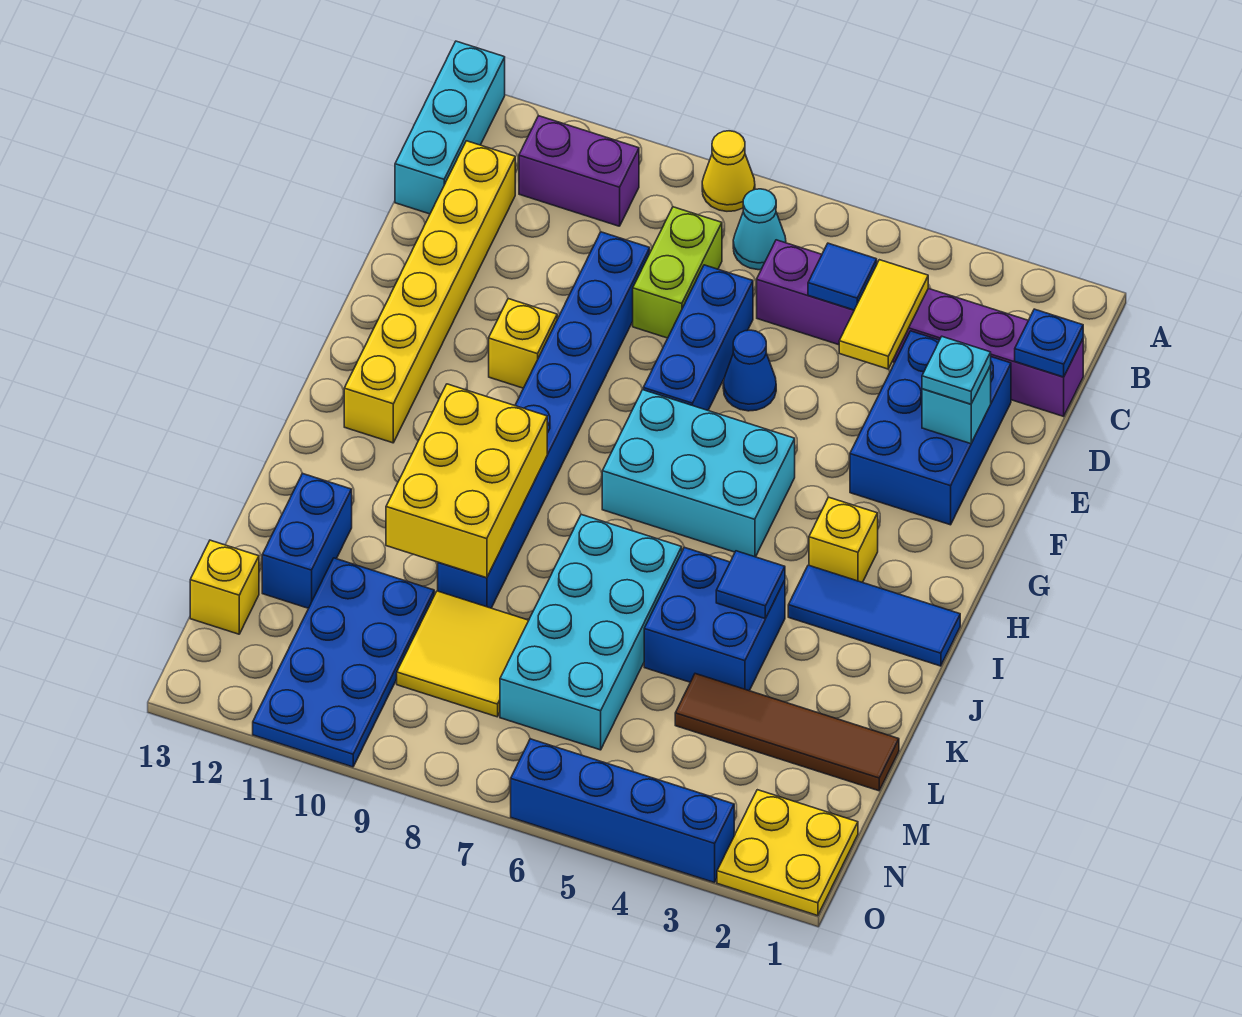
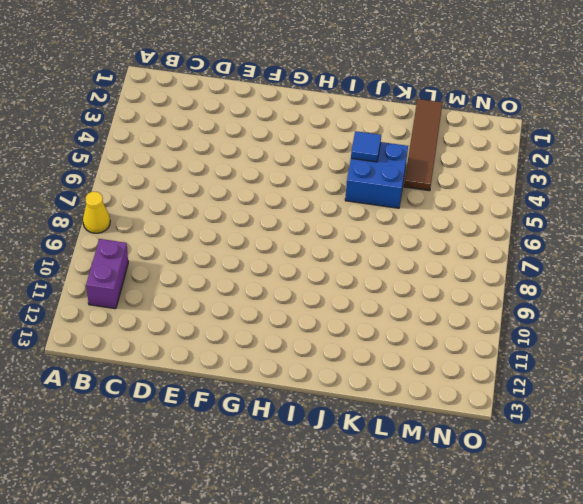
none -> cyan brick A13:C13 level 1
none -> cyan cone B7 level 1
none -> purple brick C1:C6 level 1
none -> lime brick C8:D8 level 1

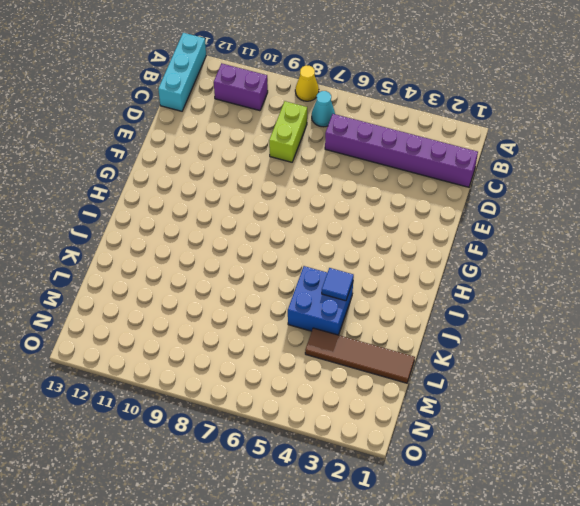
none -> yellow brick C12:H12 level 1
none -> blue brick D2:F3 level 1
none -> blue brick D7:F7 level 1
none -> blue brick D9:K9 level 1

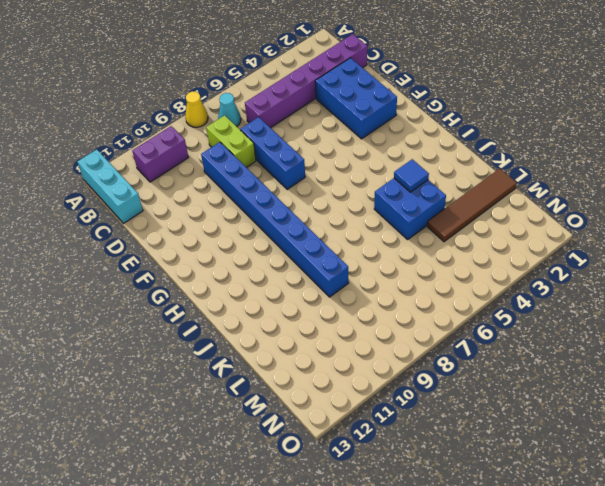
none -> yellow brick C12:H12 level 1
none -> blue cone E6 level 1
none -> yellow brick F10 level 1
none -> cyan brick G5:H7 level 1

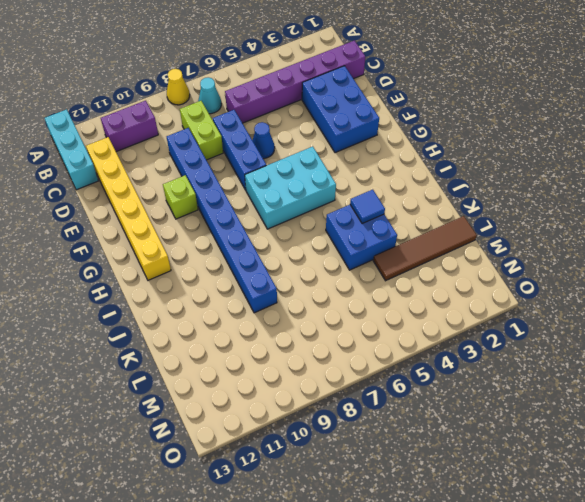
lime brick F10 level 1 -> yellow brick F10 level 1
none -> yellow brick H3 level 1
none -> blue tile I1:I3 level 1
none -> cyan brick J6:M7 level 1
none -> blue brick K12:L12 level 1

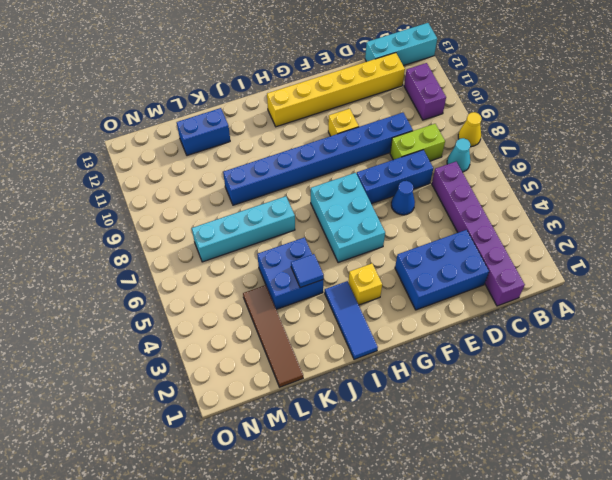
cyan brick J7:M7 level 1 -> cyan brick J6:M7 level 1
none -> yellow tile L8:M9 level 1
none -> blue plate L10:O11 level 1
none -> yellow brick M13 level 1
none -> yellow plate N1:O2 level 1

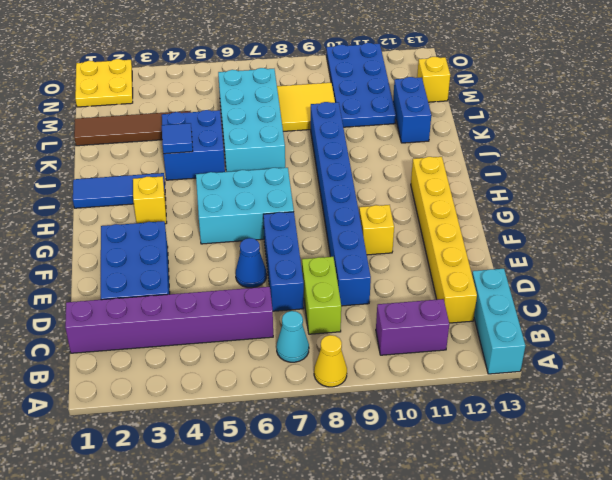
none -> blue brick O3:O6 level 1
none -> blue plate C1 level 2
none -> yellow tile C4:D4 level 2
none -> blue tile C5 level 2

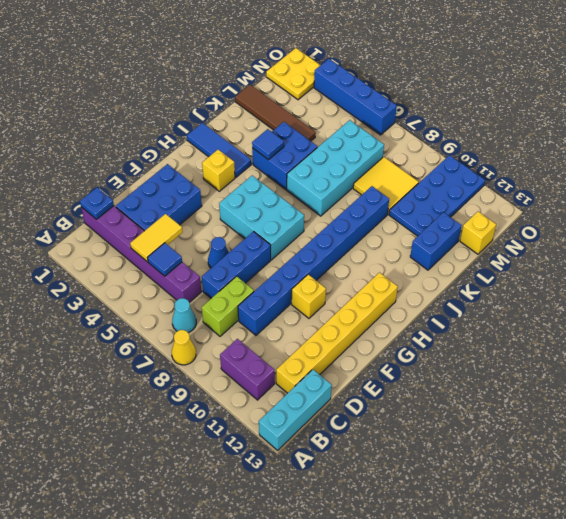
none -> cyan brick E2 level 2
none -> yellow brick I9:K10 level 2
none -> cyan plate E2 level 3

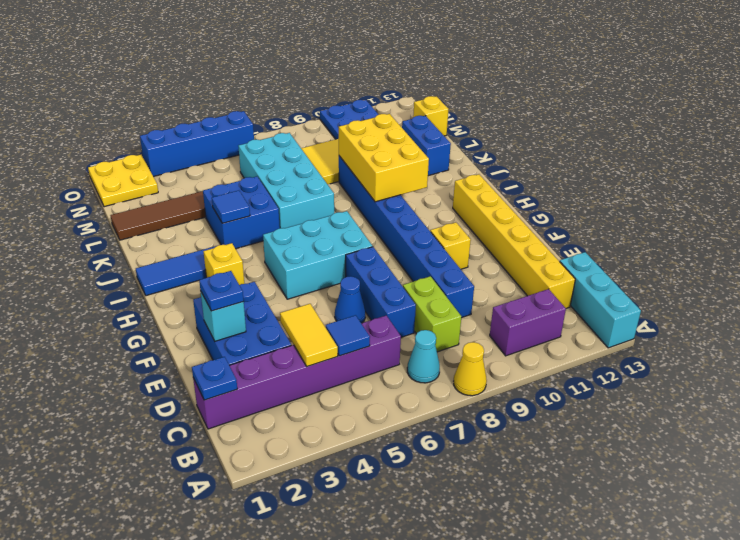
blue plate E2 level 3 -> cyan plate E2 level 3

